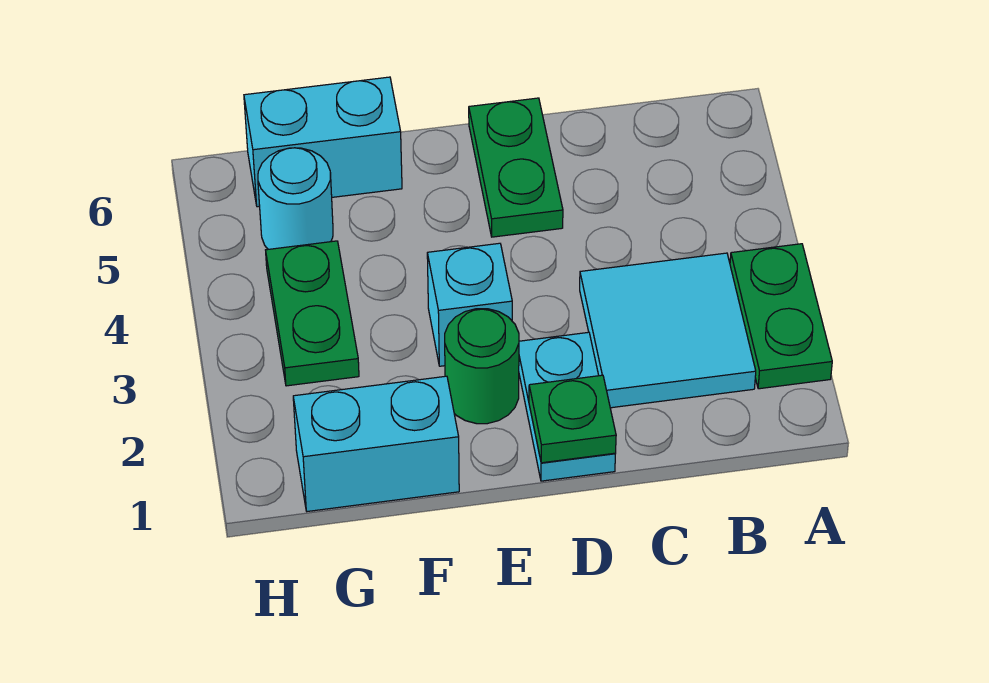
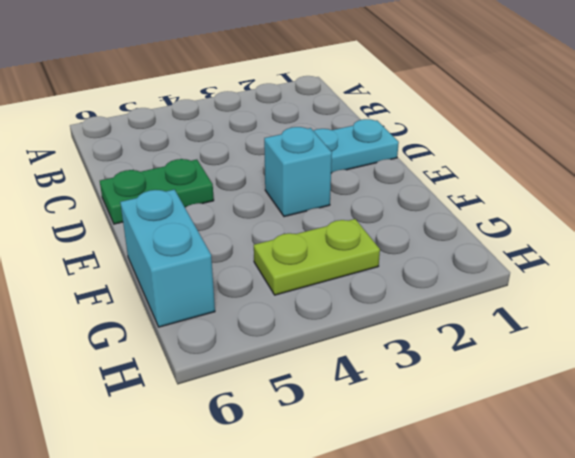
lime plate G3:G4 level 1 -> green plate G3:G4 level 1
none -> green plate A2:A3 level 1
none -> cyan tile B2:C3 level 1

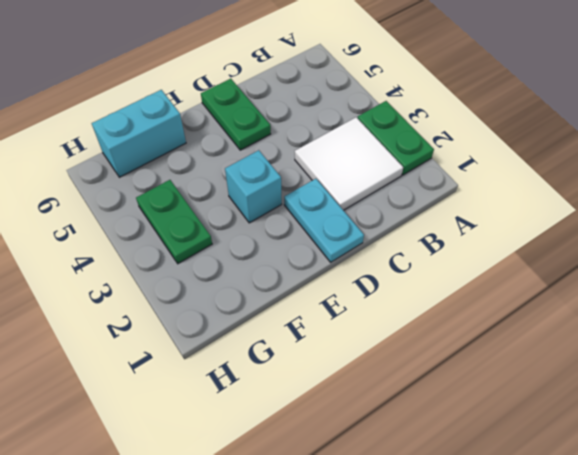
white tile B2:C3 level 1 -> cyan tile B2:C3 level 1
none -> green round brick E2 level 1
none -> cyan brick F1:G1 level 1

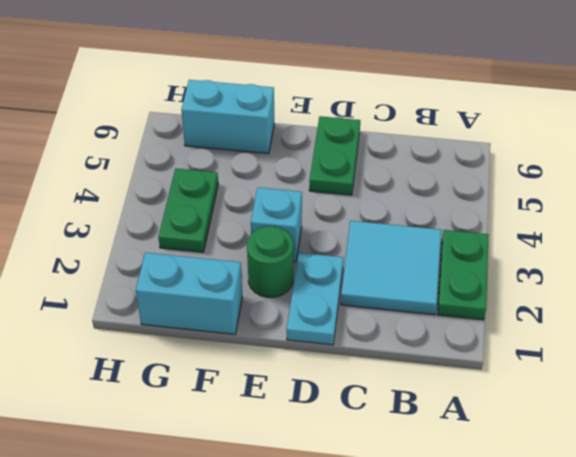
none -> cyan round brick G5 level 1
none -> green plate D1 level 2

